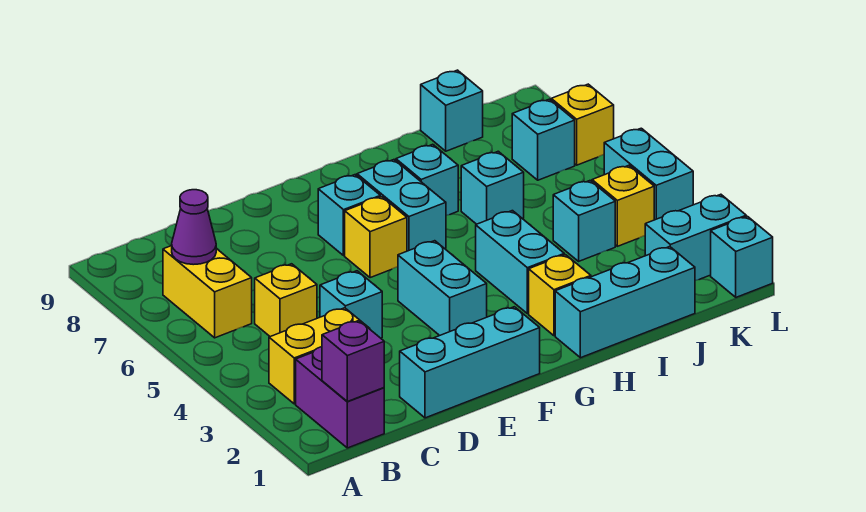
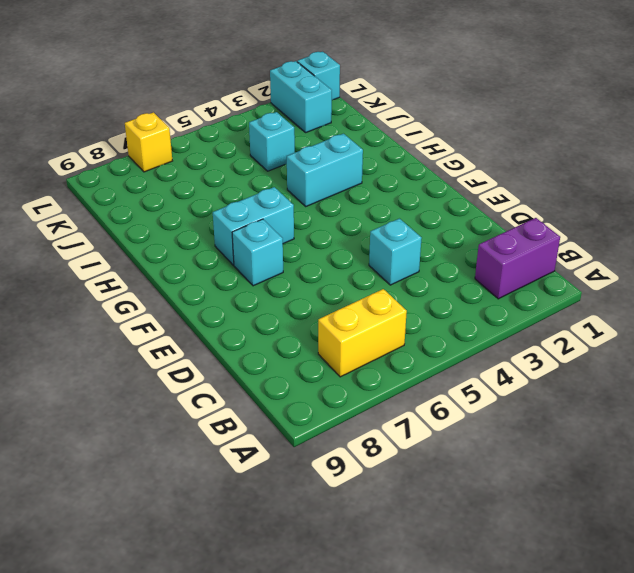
none -> yellow brick B3:C3 level 1
none -> yellow brick C5 level 1
none -> cyan brick D1:F1 level 1

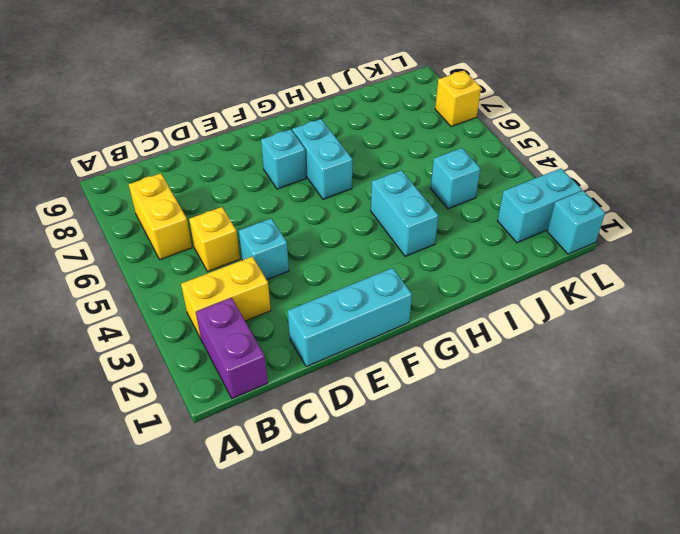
none -> cyan brick F3:F4 level 1
none -> yellow brick F6 level 1
none -> cyan brick H1:J1 level 1

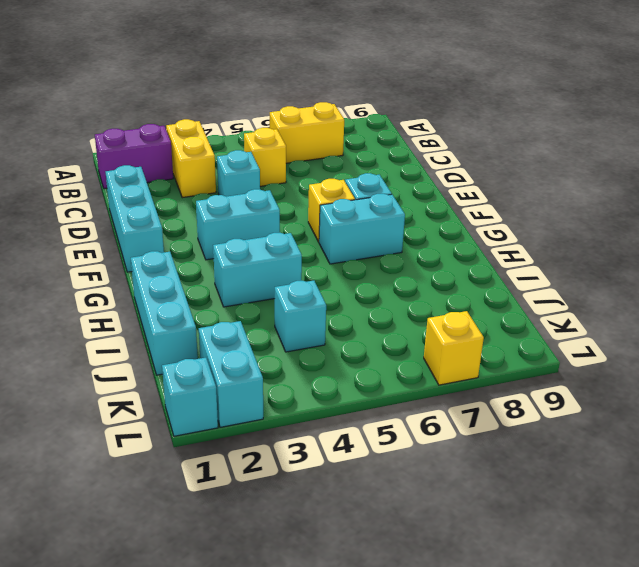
none -> yellow brick H2 level 1
none -> cyan brick H7 level 1
none -> cyan brick I6 level 1

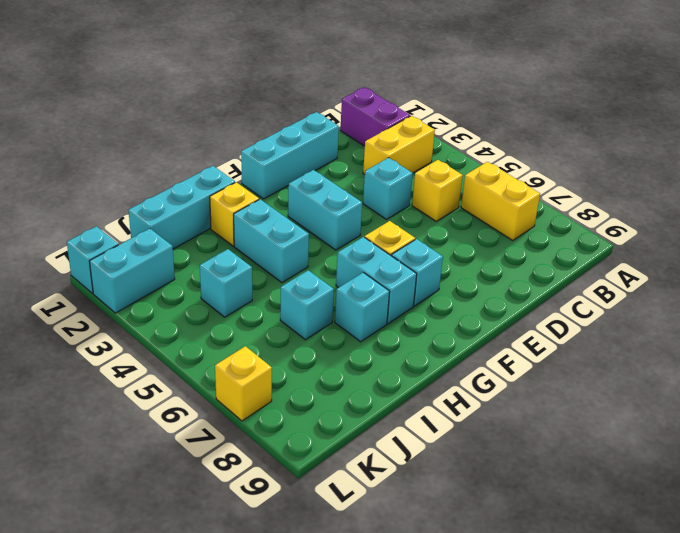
none -> cyan brick J9 level 1
none -> yellow brick K4 level 1
none -> cyan brick K7 level 1

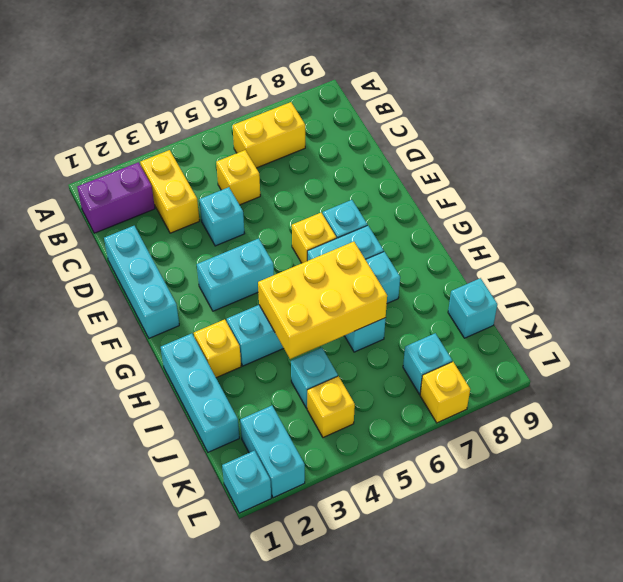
yellow brick H4:I6 level 2 -> none
none -> cyan brick L4:L5 level 1
none -> purple brick B1 level 2
none -> purple cone B7 level 2

